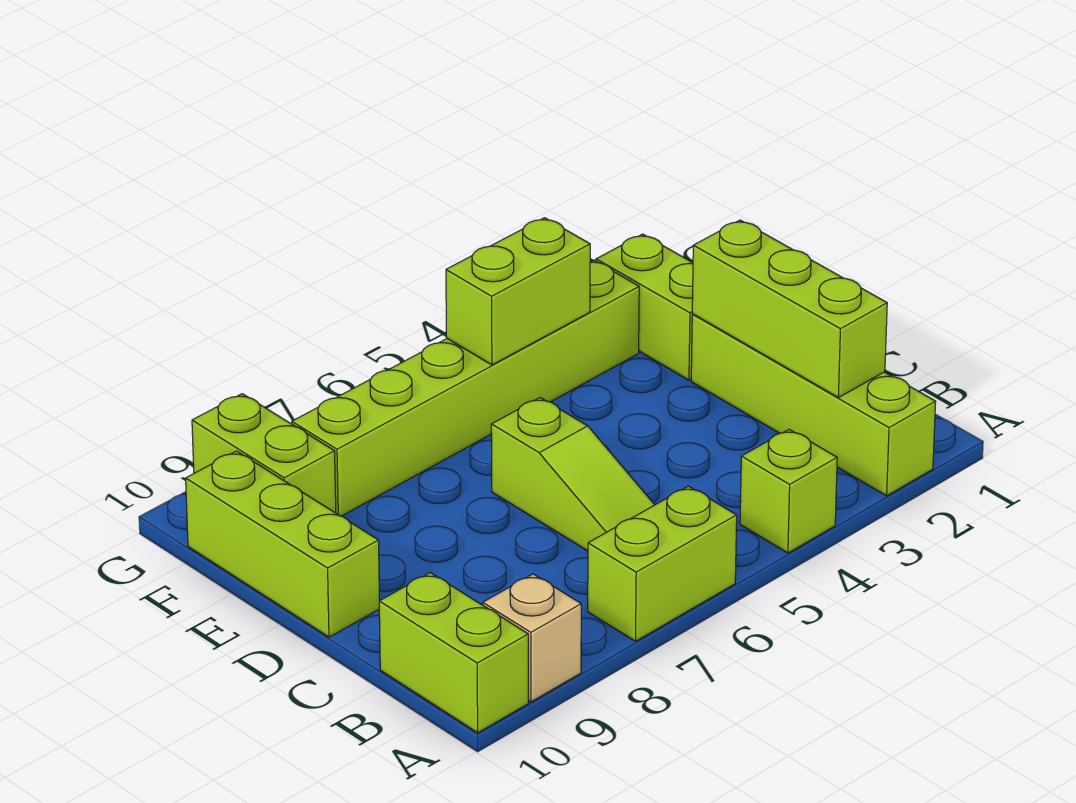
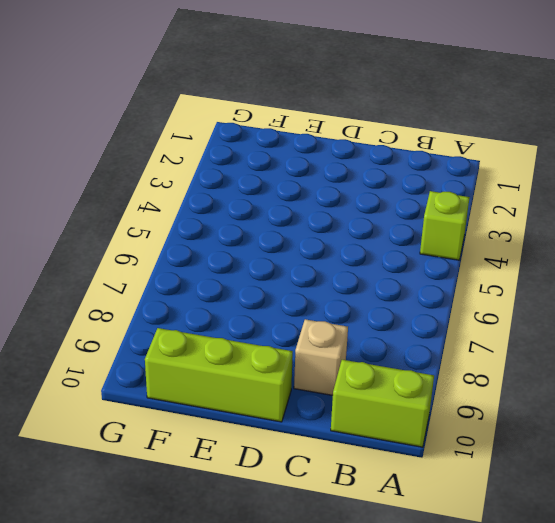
tan brick C9 level 1 -> tan brick A9 level 1
none -> lime brick A2:D2 level 1
none -> lime brick A6:A7 level 1
none -> lime slope B6:D6 level 1 top D

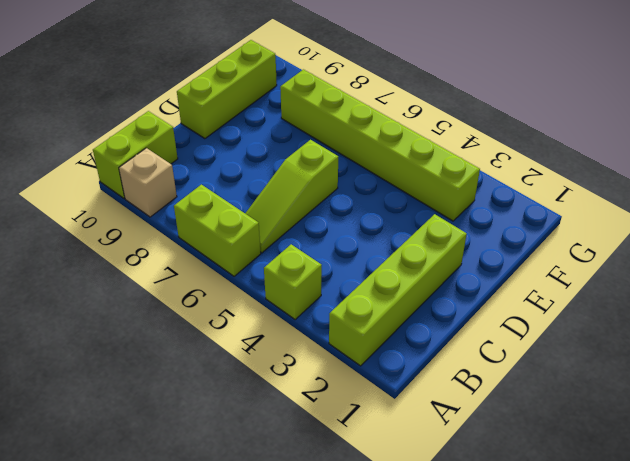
none -> lime brick E2:F2 level 1
none -> lime brick F9:G9 level 1
none -> lime brick B2:D2 level 2

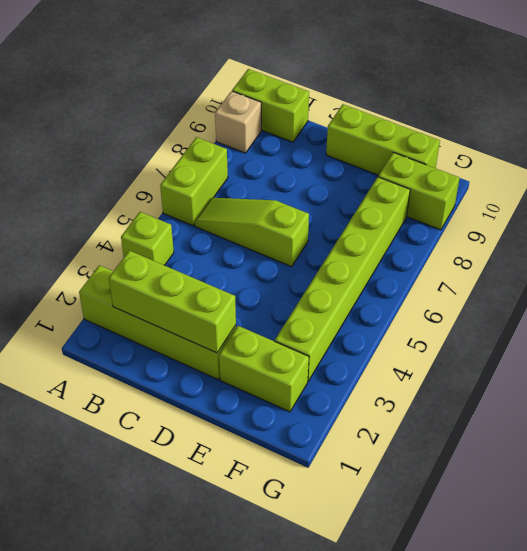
none -> lime brick F4:F5 level 2

